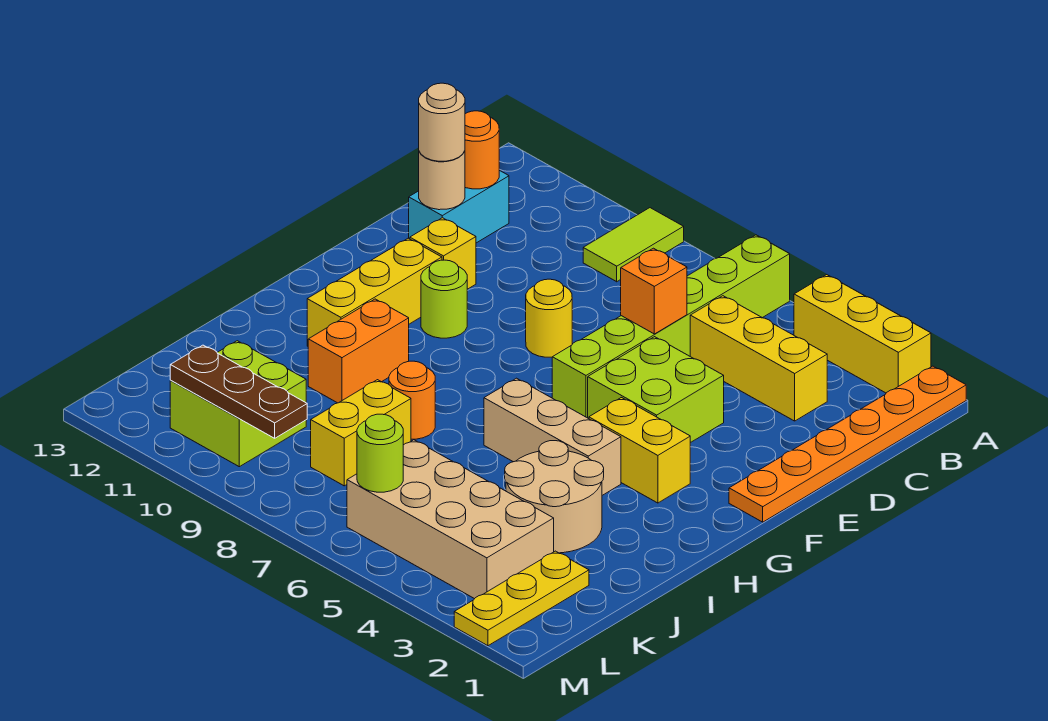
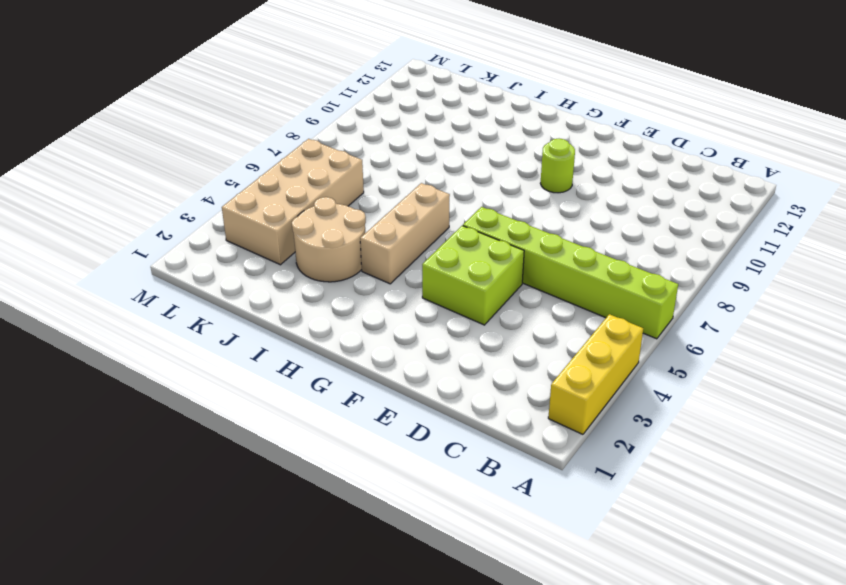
none -> orange plate A1:F1 level 1
none -> lime tile A9:B9 level 1
none -> yellow brick C3:C5 level 1

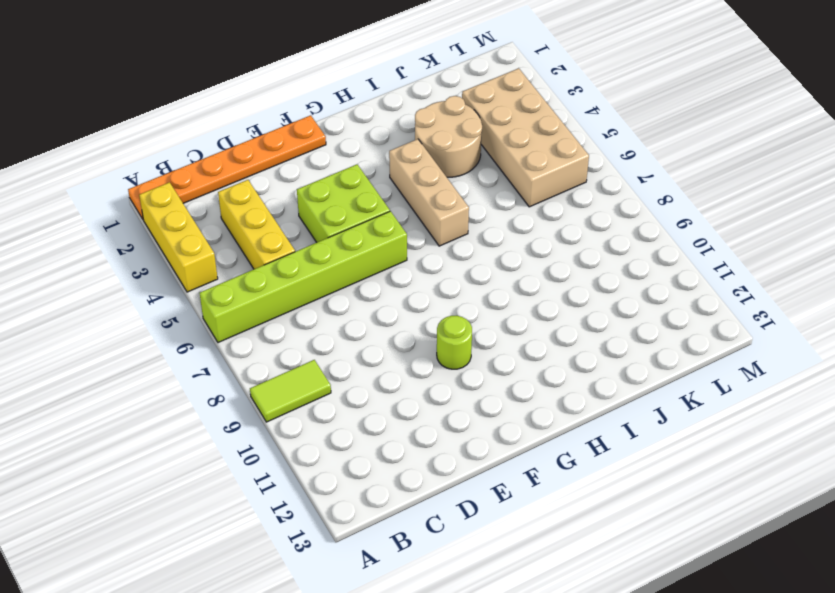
none -> cyan brick C12:D12 level 1
none -> yellow round brick E8 level 1
none -> yellow brick E11 level 1

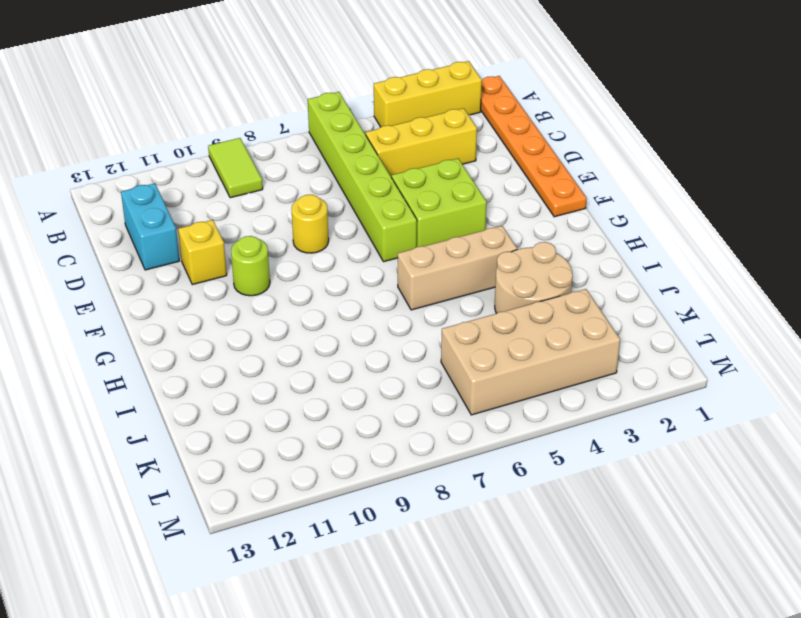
none -> yellow brick F11:H11 level 1
none -> yellow brick G3:G4 level 1
none -> orange brick H10:I10 level 1

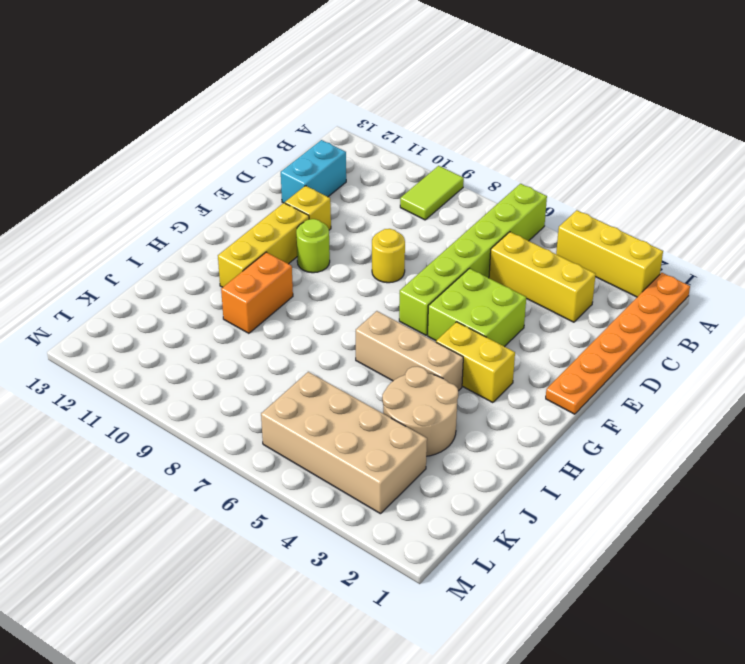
none -> orange round brick I8 level 1
none -> yellow brick J8:K8 level 1
none -> yellow plate K2:M2 level 1

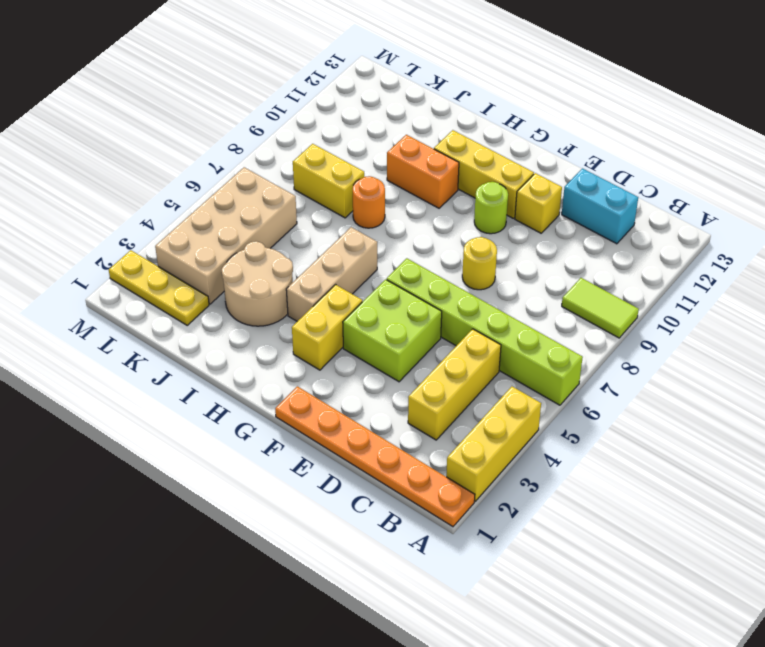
none -> lime brick K10:L11 level 1
none -> orange round brick C12 level 2
none -> orange brick D6 level 2

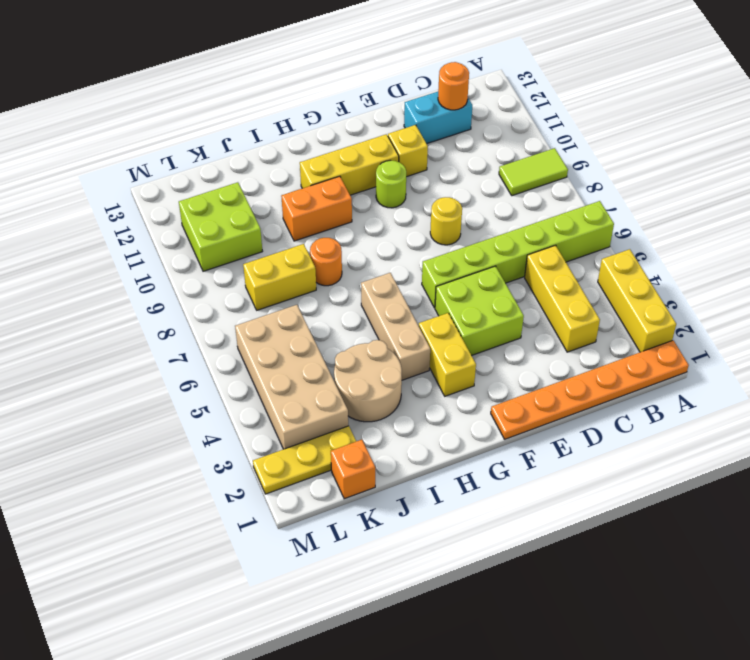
orange brick K1 level 1 -> orange brick D6 level 2
none -> tan round brick D12 level 2
none -> lime round brick L6 level 2
none -> brown plate L9:L11 level 2

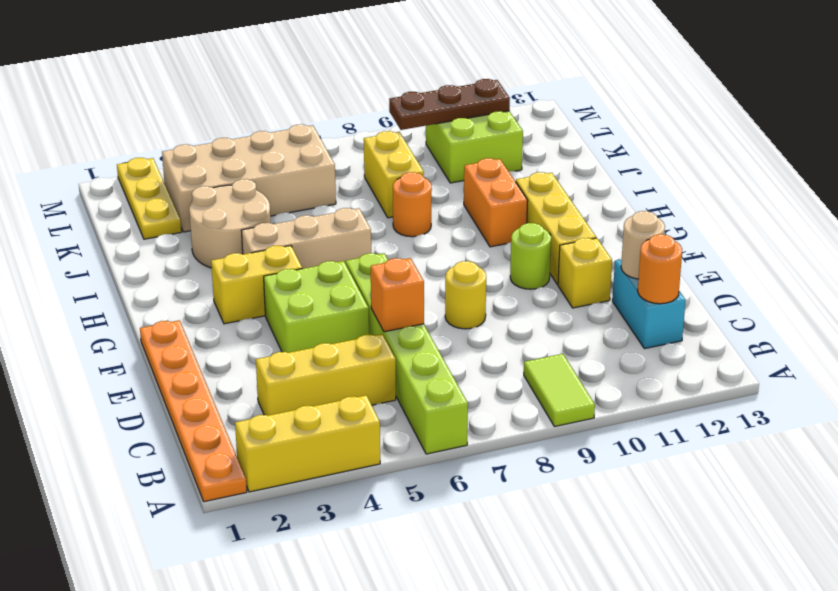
none -> lime round brick L6 level 2
none -> tan round brick D12 level 3

